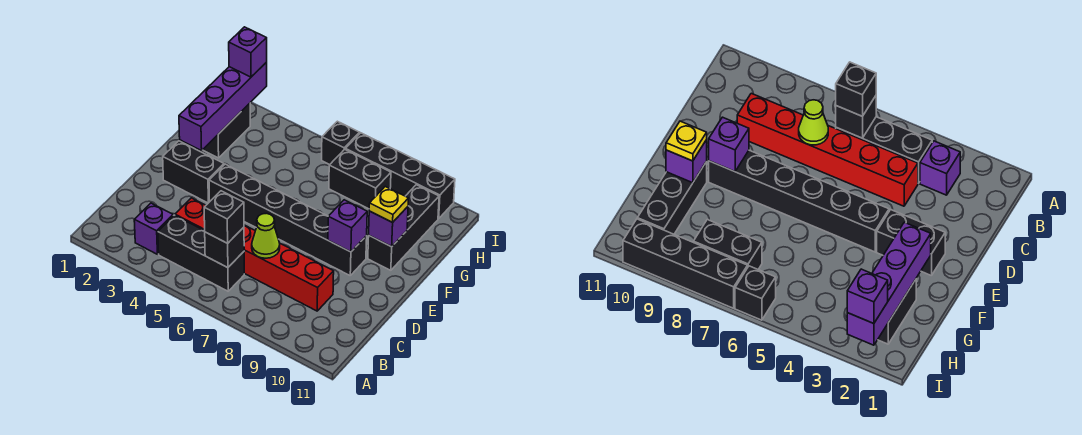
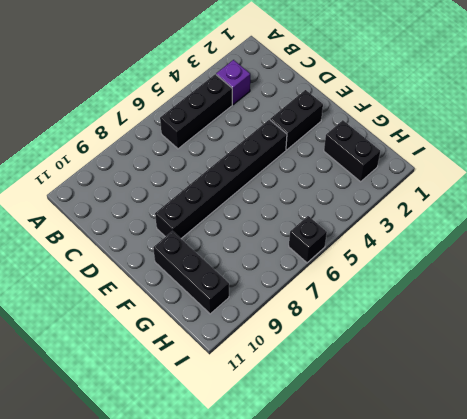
none -> red brick C4:C9 level 1
none -> black brick H7:H8 level 1
none -> black brick I7:I10 level 1

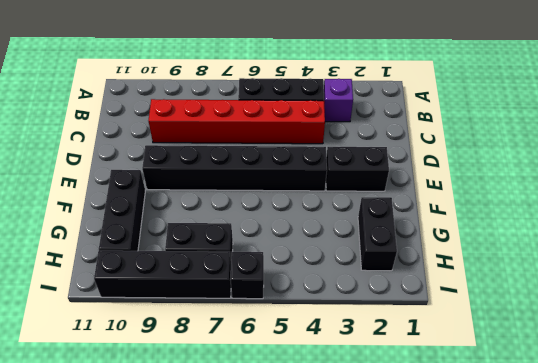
none -> black brick B6 level 2
none -> lime cone C7 level 2
none -> purple brick E9 level 2

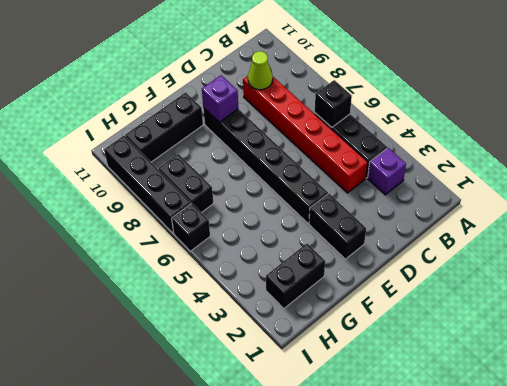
lime cone C9 level 2 -> lime cone C7 level 2
none -> purple brick F2:I2 level 2
none -> purple brick F10 level 2
none -> black brick B6 level 3

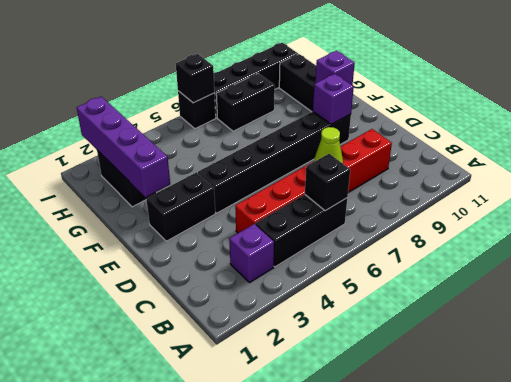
black brick I6 level 2 -> black brick B6 level 3
none -> yellow plate F10 level 3
none -> purple brick I2 level 3

